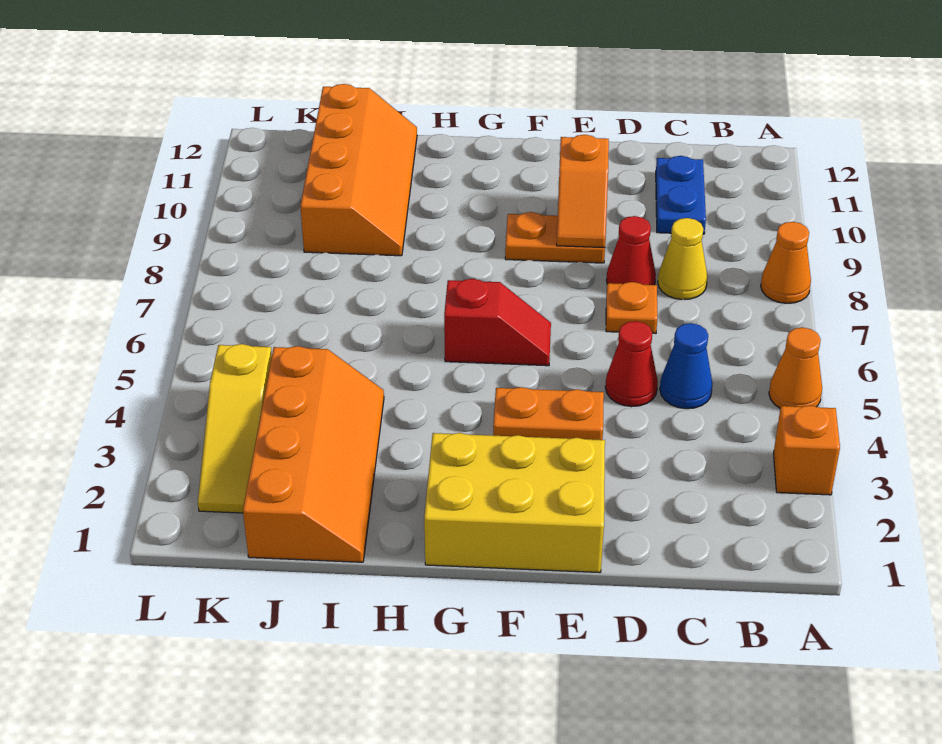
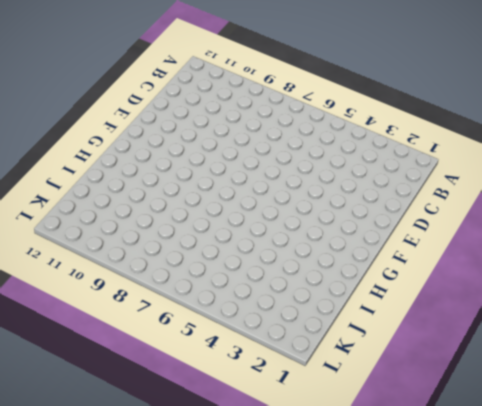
none -> orange brick A3 level 1
none -> orange cone A5 level 1
none -> orange cone A8 level 1

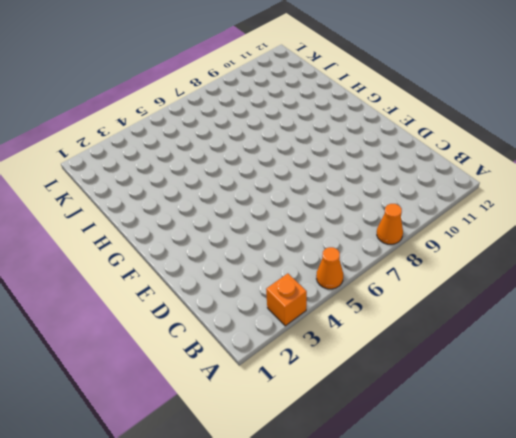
none -> blue cone C5 level 1
none -> yellow cone C8 level 1
none -> blue plate C10:C11 level 1

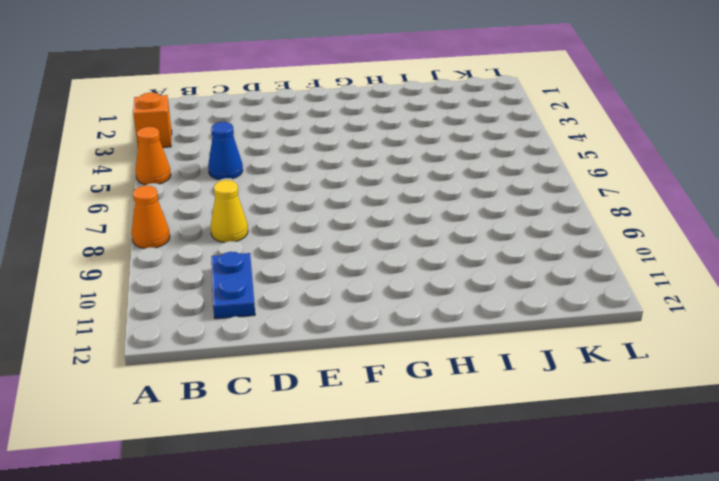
none -> red cone D5 level 1
none -> orange plate D7 level 1
none -> red cone D8 level 1

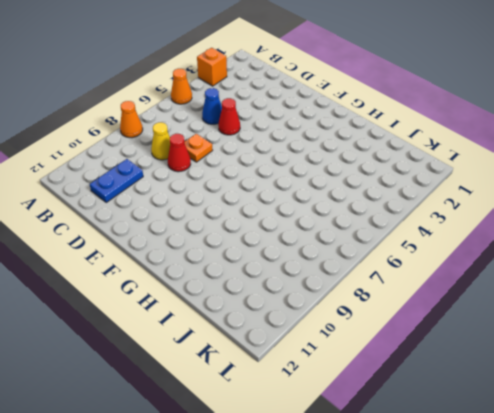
none -> yellow brick E1:G2 level 1
none -> orange plate E4:F4 level 1
none -> orange plate E9:F9 level 1

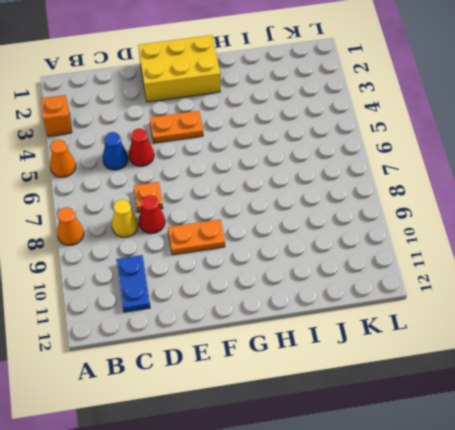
none -> red slope F6:G6 level 1 top G
none -> orange slope I1:J4 level 1 top J
none -> orange slope I9:J12 level 1 top J

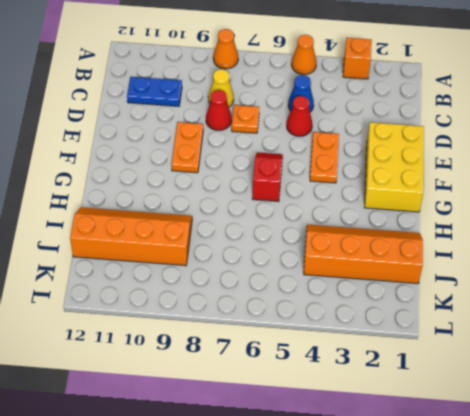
none -> yellow slope K2:K4 level 1 top 4
none -> orange slope E9:E10 level 2 top 10

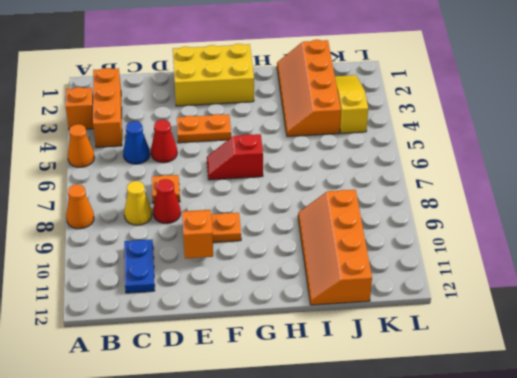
orange brick B2:B4 level 1 -> none

